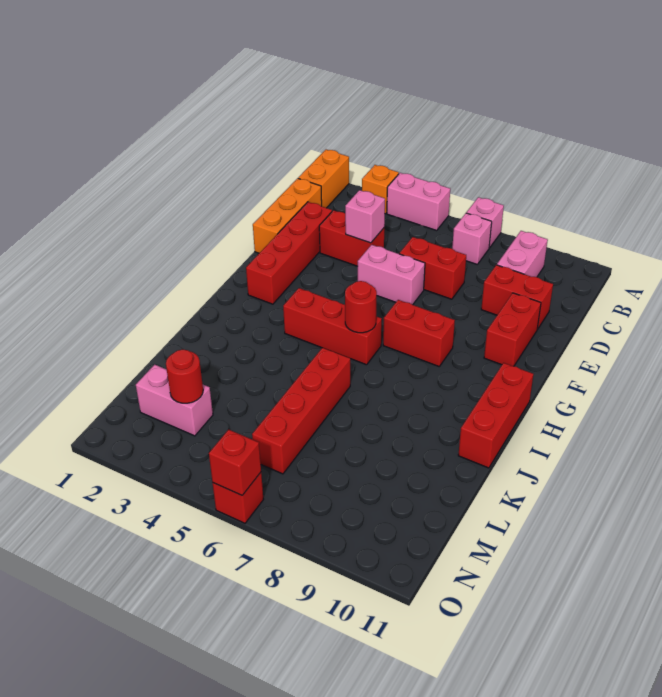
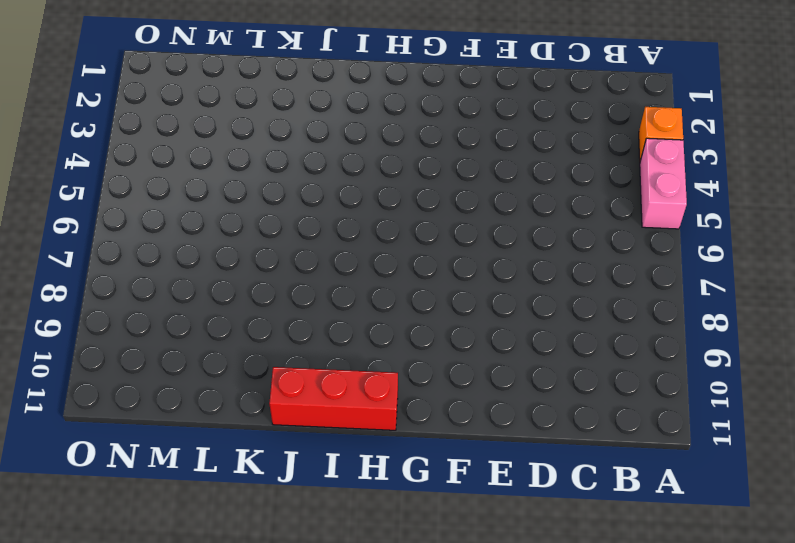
none -> orange brick A1:B1 level 1
none -> pink brick A7 level 1
none -> pink brick B7 level 1

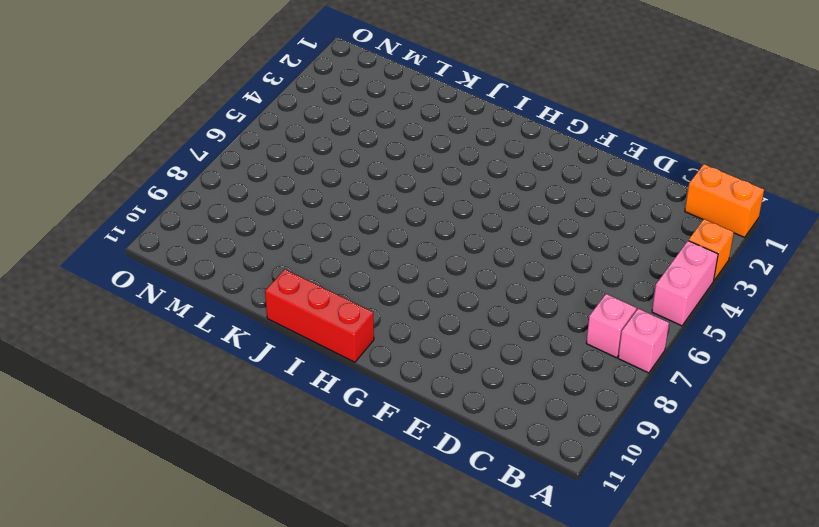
none -> pink brick B9:C9 level 1
none -> orange brick C1:E1 level 1
none -> red brick D2:G2 level 1

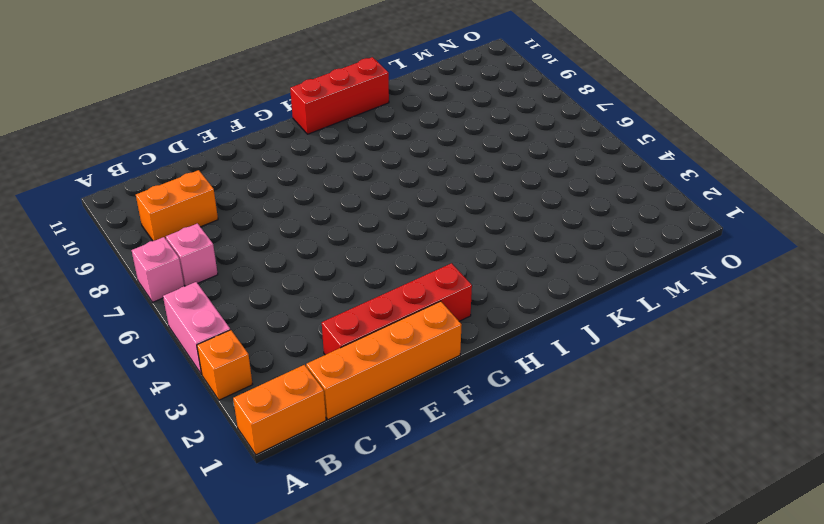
orange brick B9:C9 level 1 -> pink brick B9:C9 level 1
orange brick C1:F1 level 1 -> orange brick C1:E1 level 1
none -> red brick D3:D4 level 1
none -> red brick D6:D7 level 1
none -> red brick D9:D10 level 1

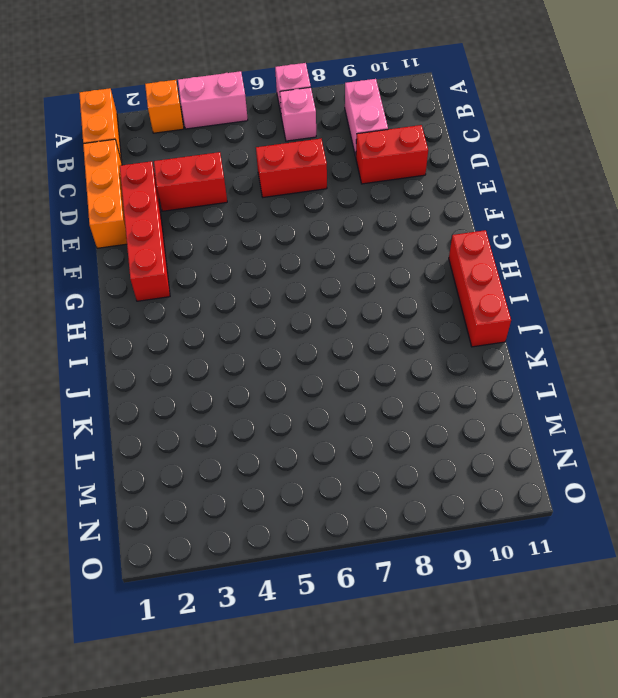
none -> pink brick E5:E6 level 1
none -> red brick E10:F10 level 1
none -> red brick G7:G8 level 1

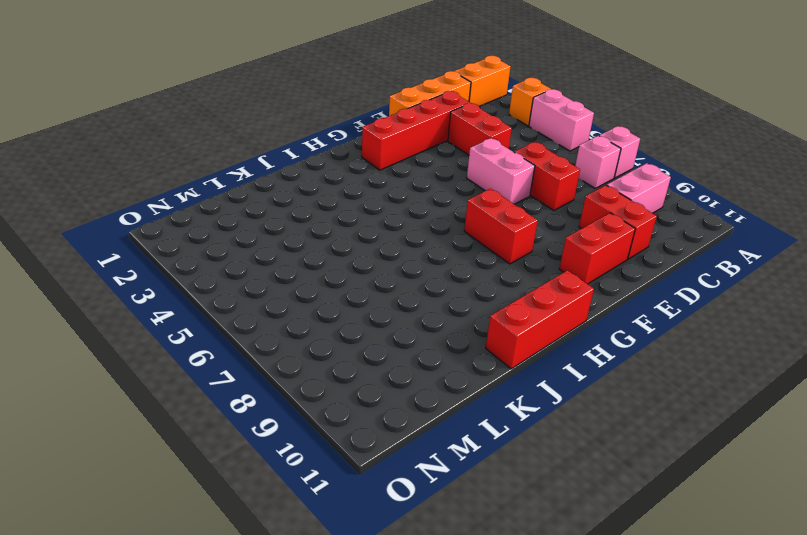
none -> red brick H4:H6 level 1
none -> red brick J6:M6 level 1
none -> pink brick M2:M3 level 1

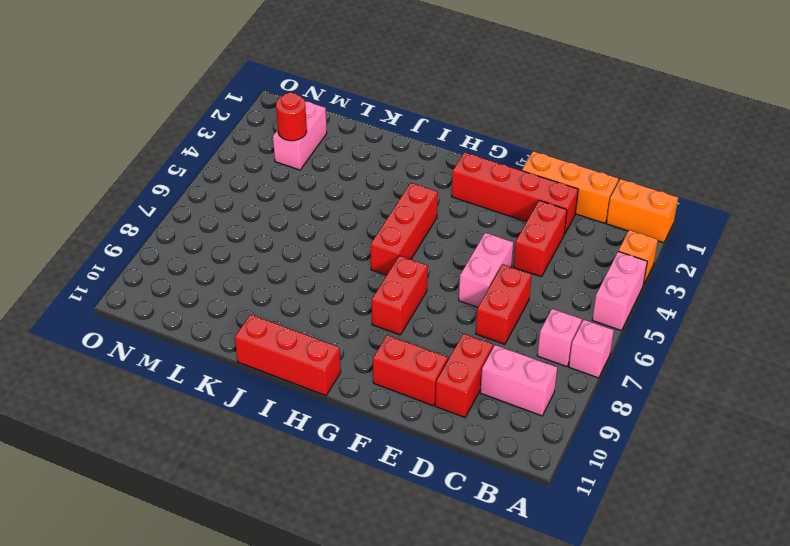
none -> red brick J6:M6 level 1
none -> red brick O6 level 1
none -> pink brick D4 level 2

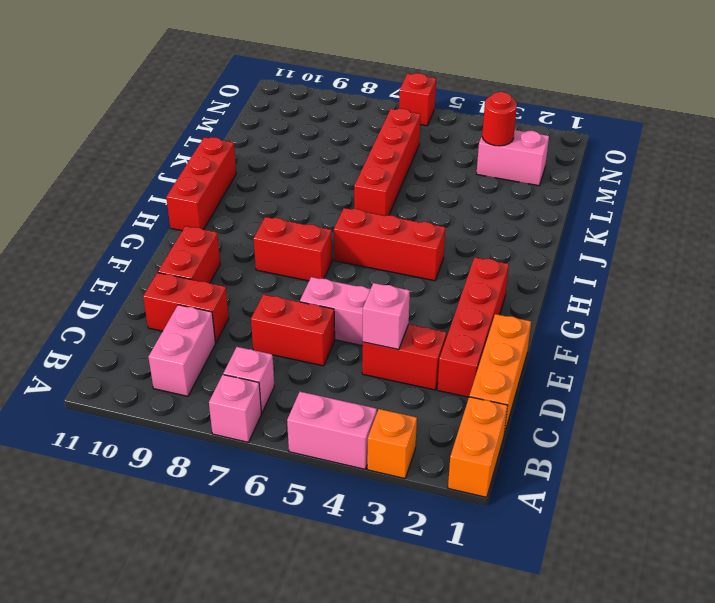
none -> red round brick H6 level 2
none -> red brick O6 level 2

